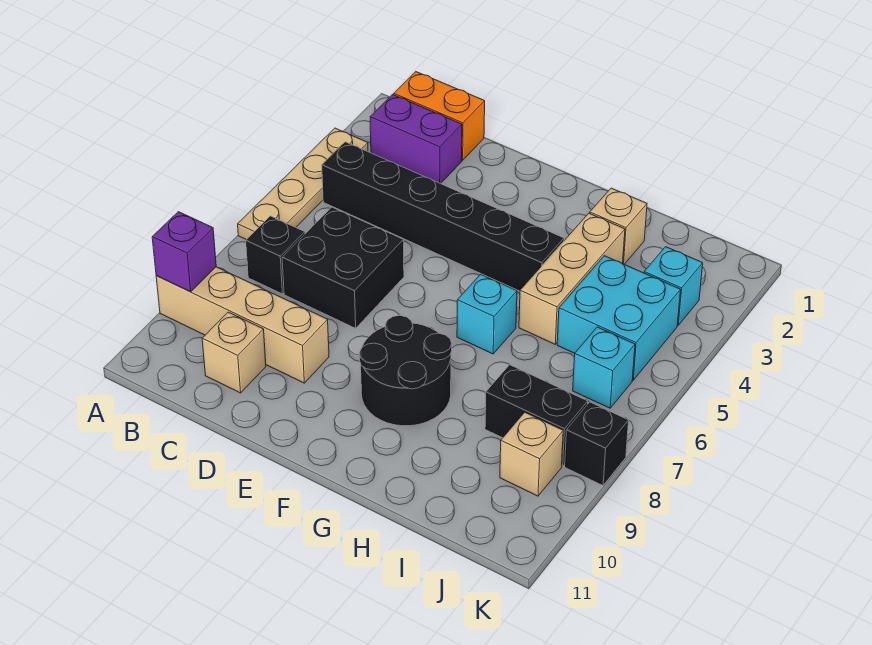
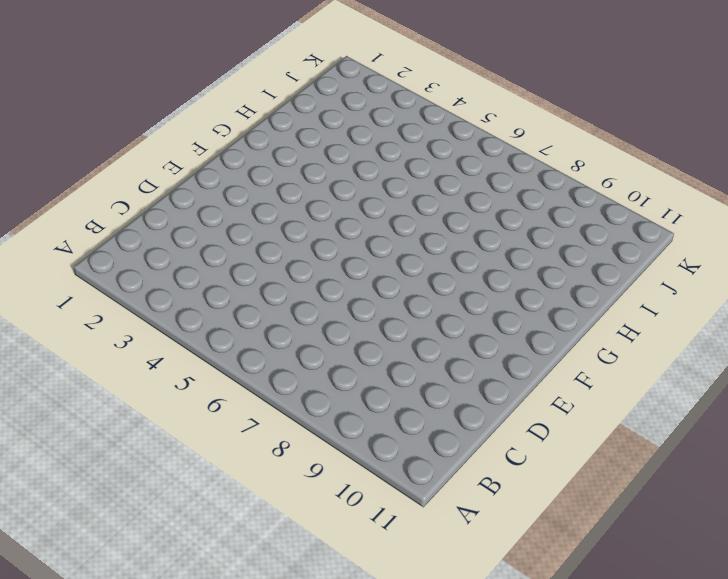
none -> tan plate A3:A6 level 1
none -> tan brick A9:D9 level 1
none -> orange brick B1:C1 level 1

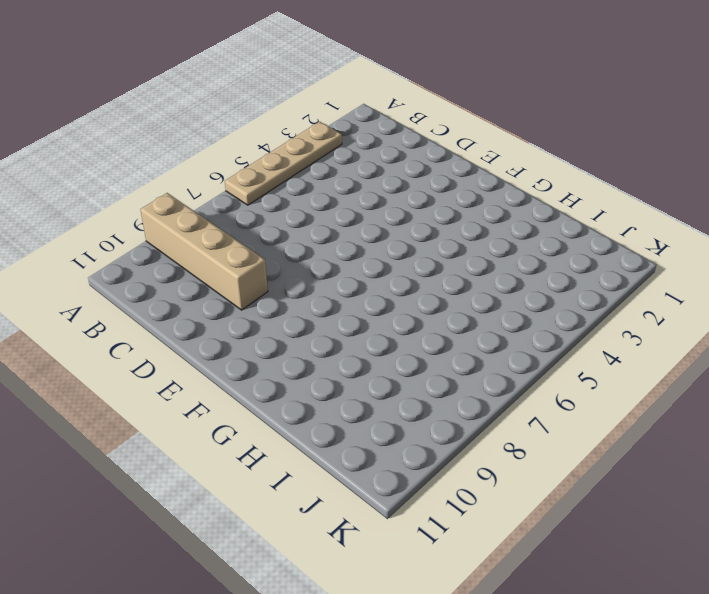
none -> orange brick B1:C1 level 1
none -> purple brick B2:C2 level 1
none -> black brick B4:G4 level 1

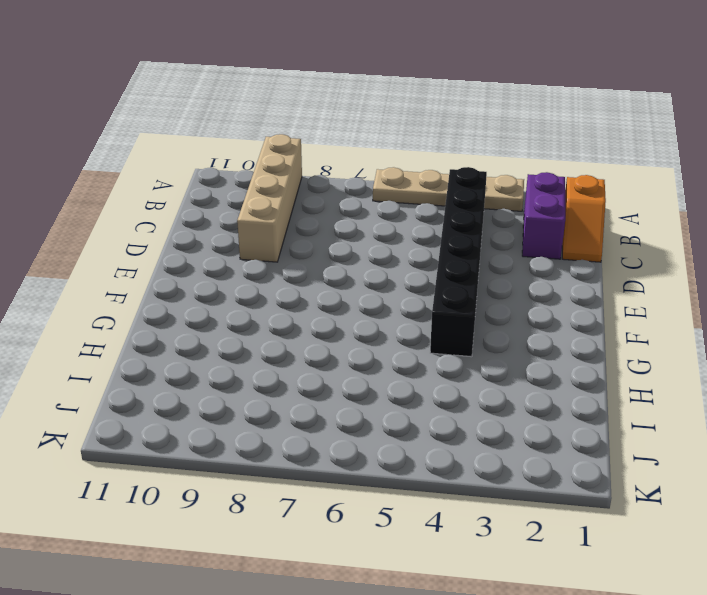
orange slope B1:C1 level 1 top B -> orange brick B1:C1 level 1
none -> black brick B7 level 1
none -> black brick C6:D7 level 1
none -> tan brick C10 level 1

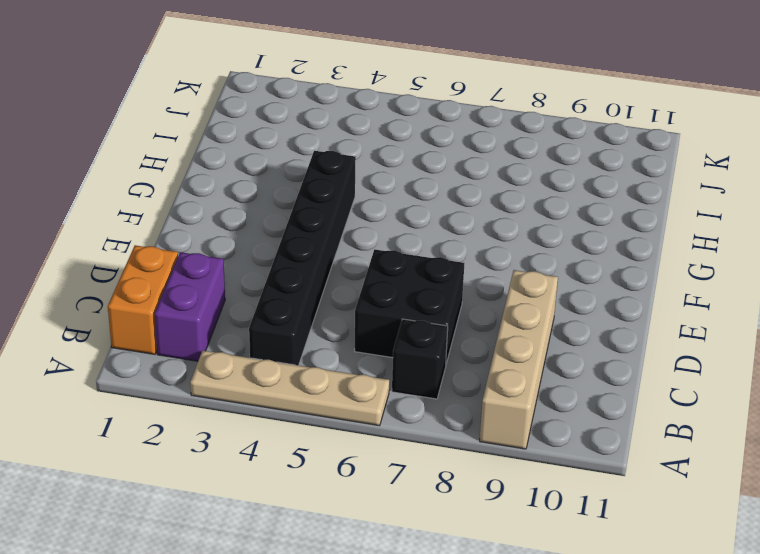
none -> tan brick C10 level 1
none -> black round brick F8:G9 level 1
none -> cyan brick G6 level 1

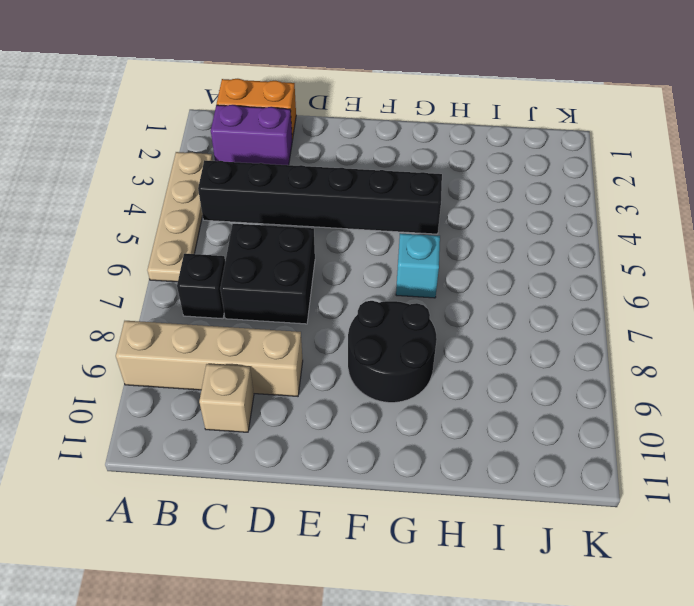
none -> tan brick H2 level 1
none -> tan brick H3:H5 level 1
none -> cyan brick I4:J5 level 1

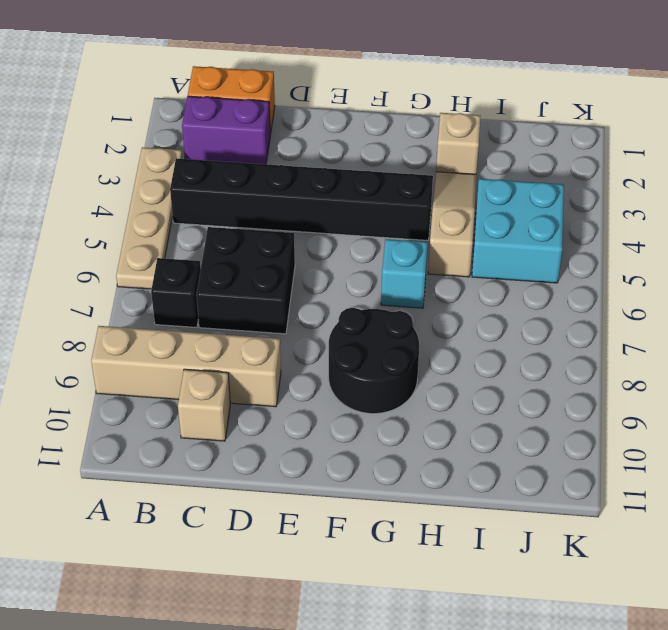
tan slope H3:H5 level 1 top 5 -> tan brick H3:H5 level 1
none -> black brick I8:J8 level 1
none -> cyan brick J3 level 1
none -> cyan brick J6 level 1

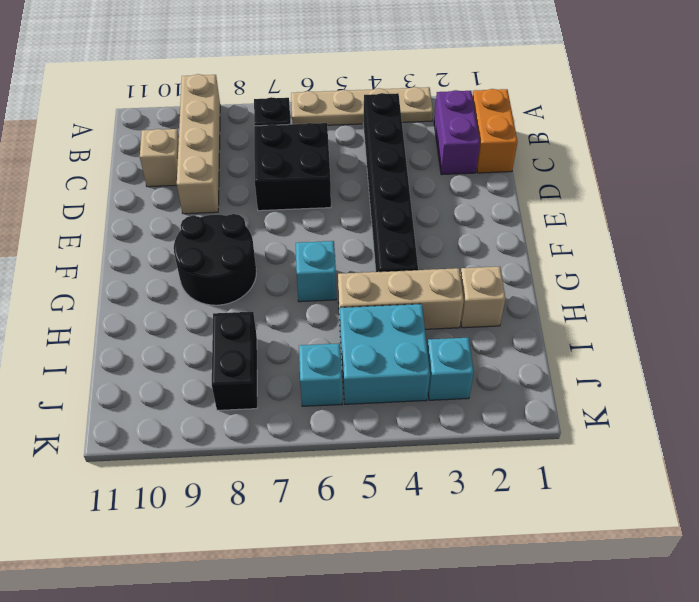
none -> tan brick J9 level 1
none -> black brick K8 level 1
none -> purple brick A9 level 2

